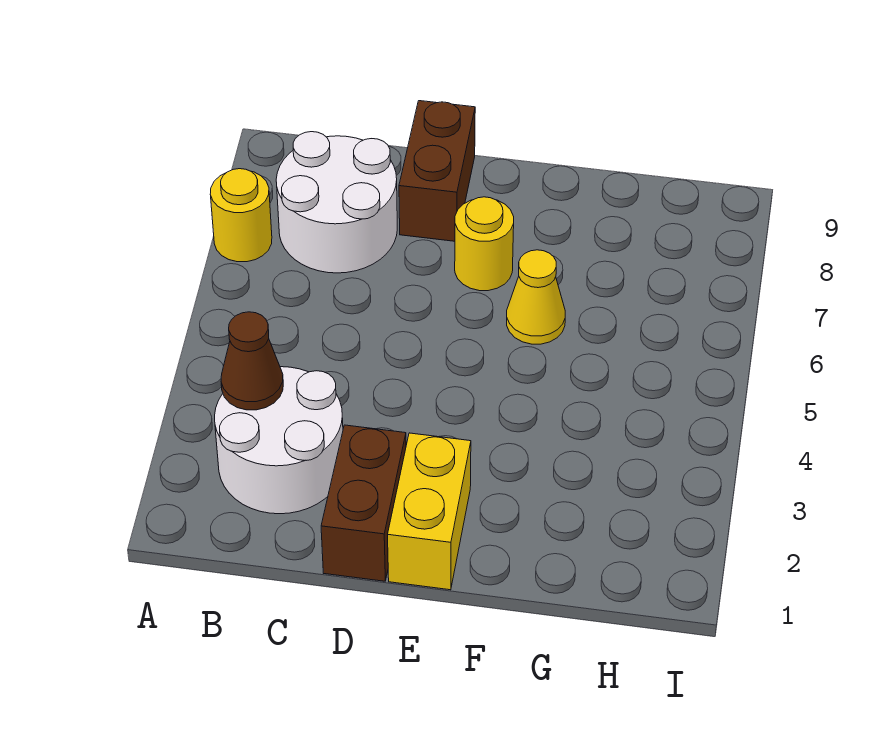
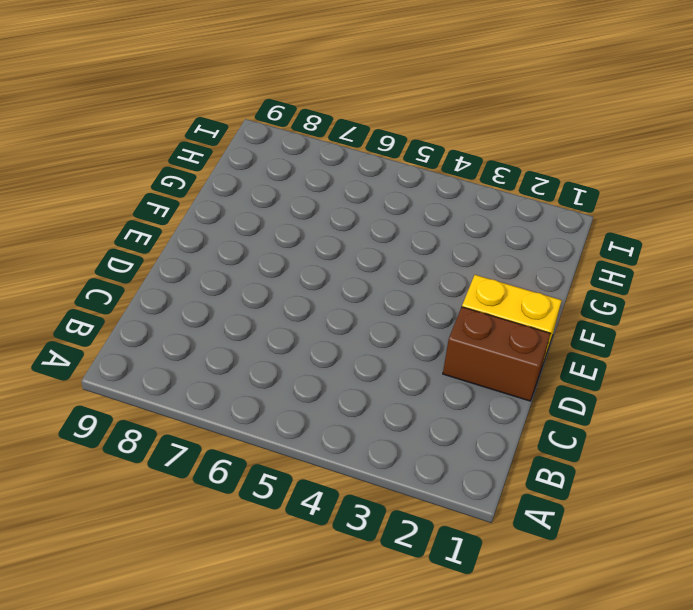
none -> yellow round brick A7 level 1
none -> white round brick B2:C3 level 1

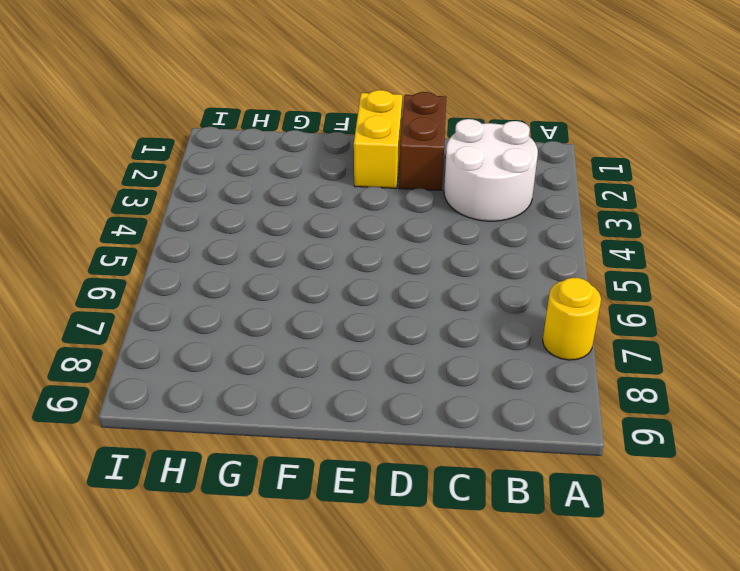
none -> white round brick B7:C8 level 1
none -> brown brick D8:D9 level 1

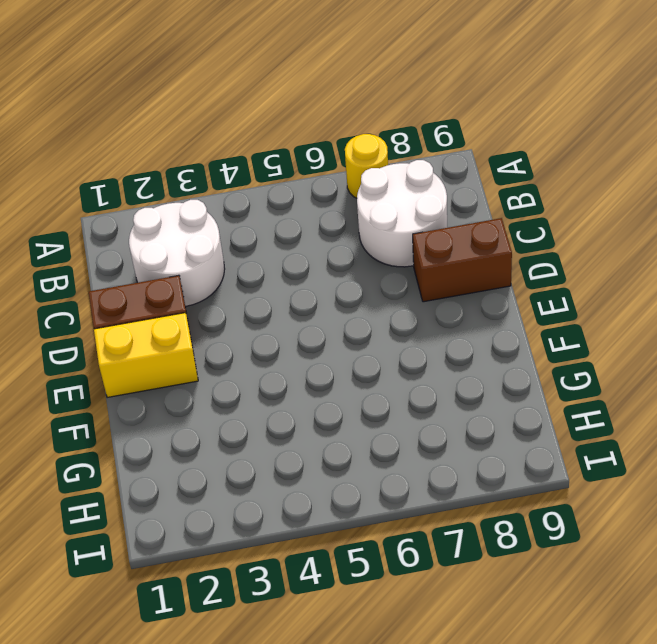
none -> yellow round brick E7 level 1
none -> yellow cone F6 level 1

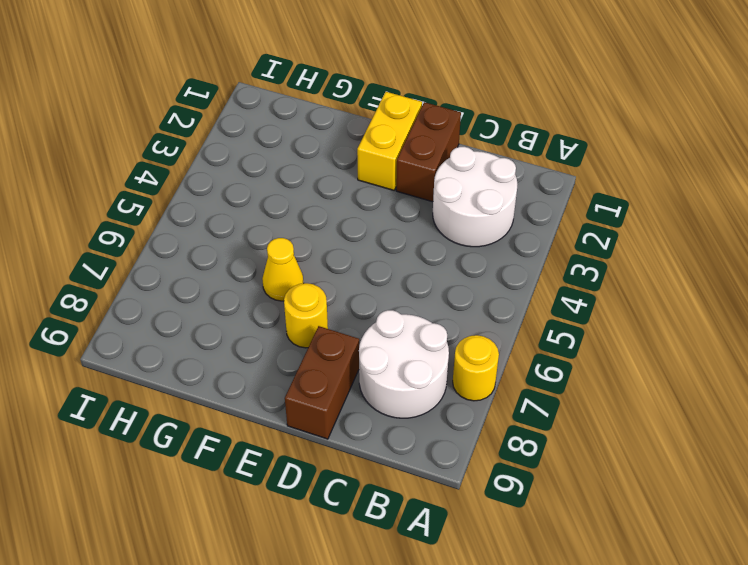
none -> brown cone B3 level 2

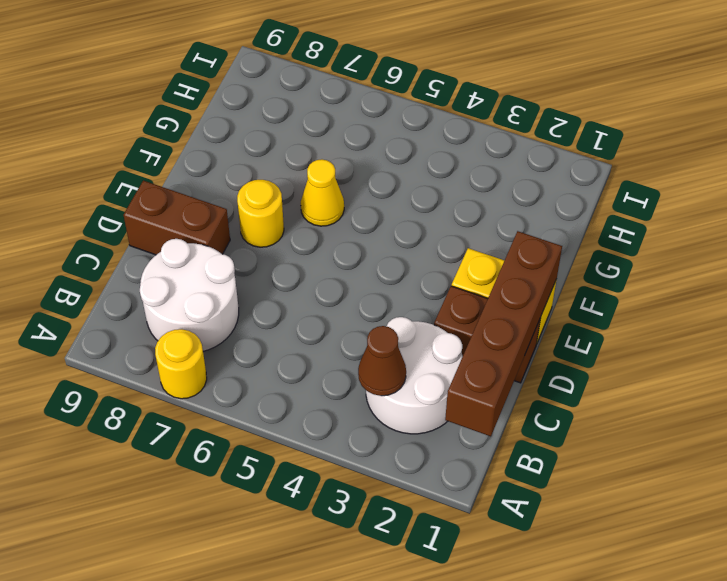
brown brick B1:E1 level 2 -> none

